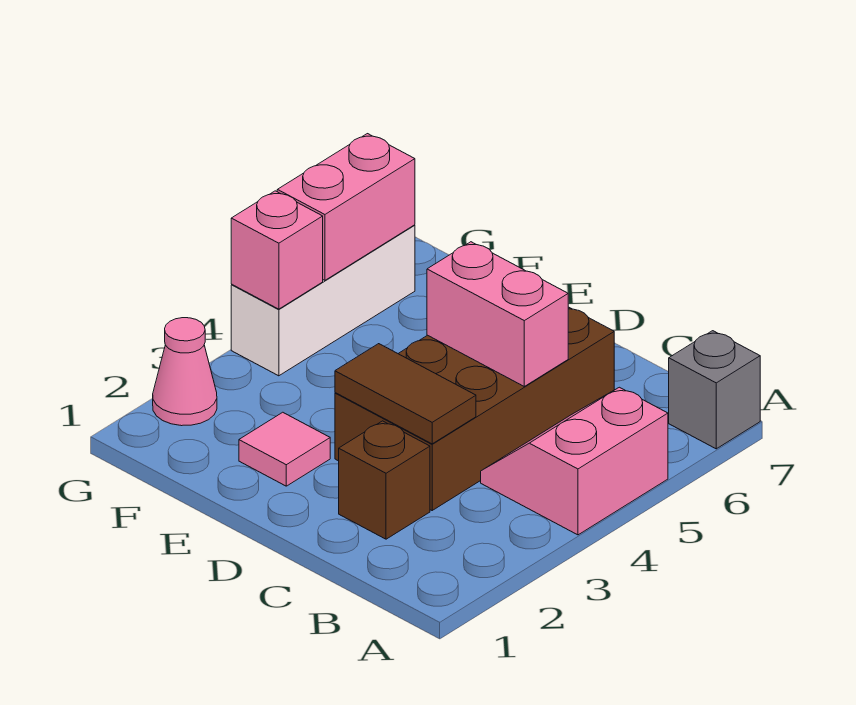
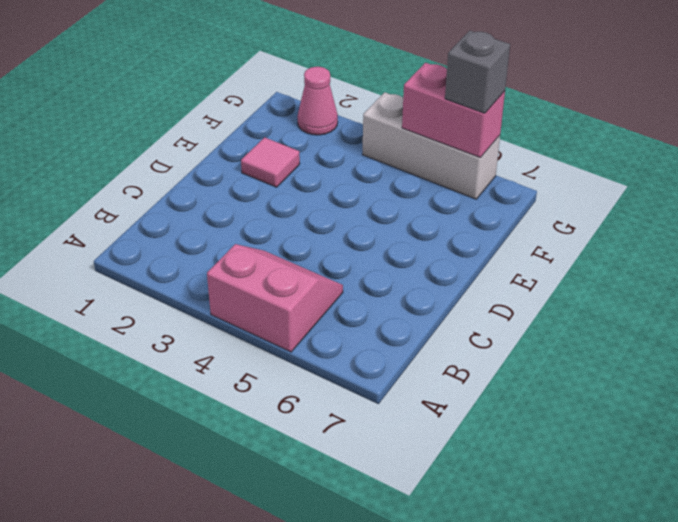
grey brick G6 level 3 -> grey brick A7 level 1
none -> brown brick C2 level 1
none -> brown brick C3:D6 level 1

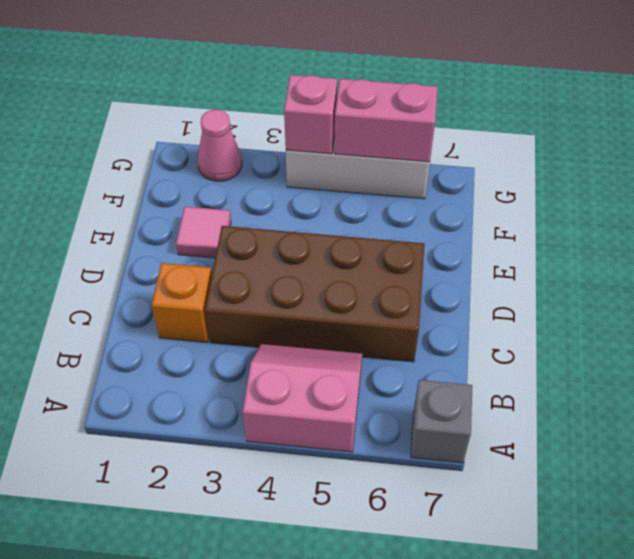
orange brick C2 level 1 -> brown brick C2 level 1
none -> brown tile C3:D3 level 2
none -> pink brick C5:D5 level 2

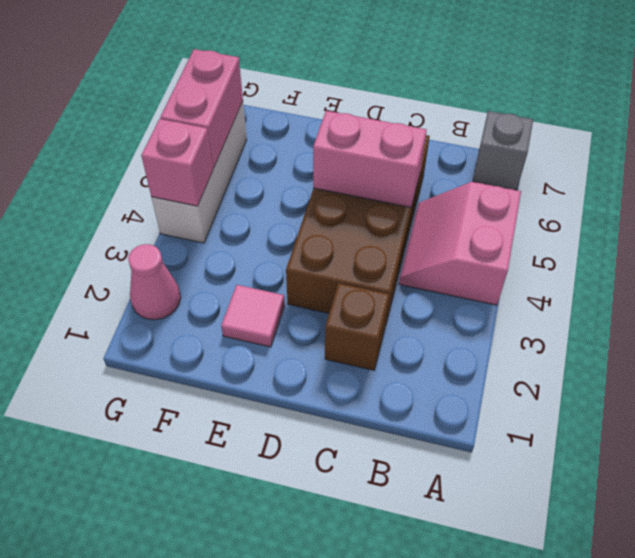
none -> brown tile C3:D3 level 2

